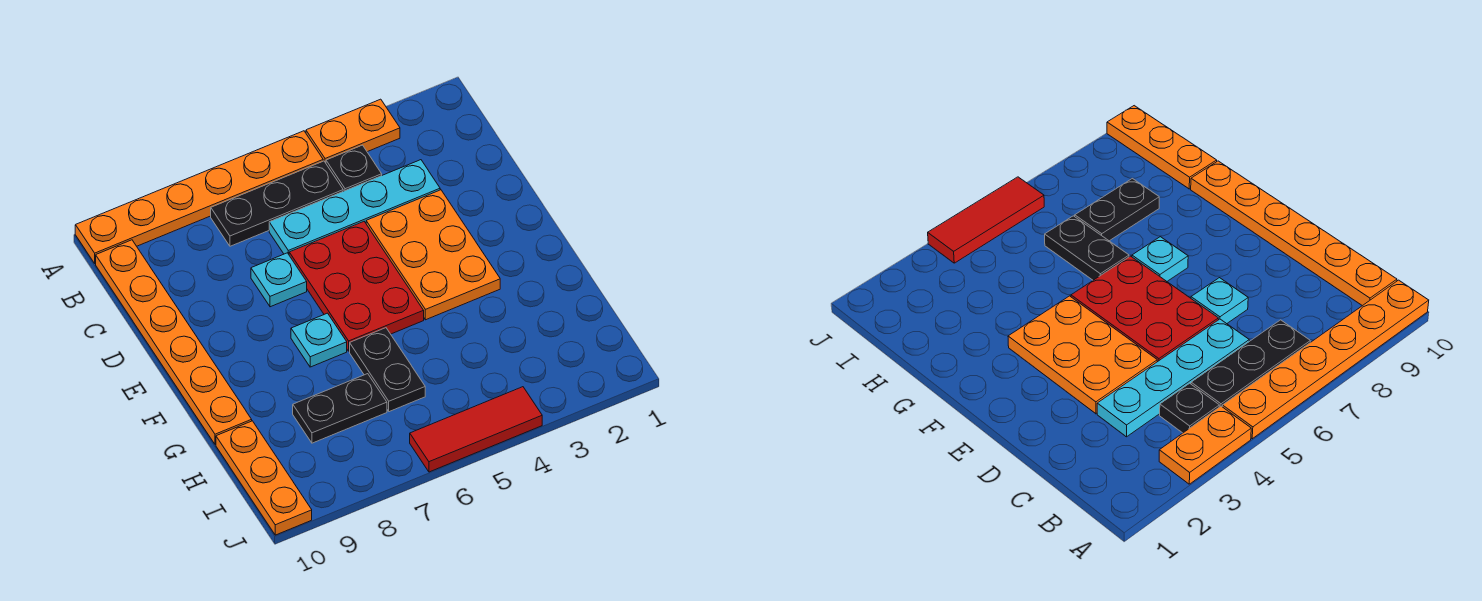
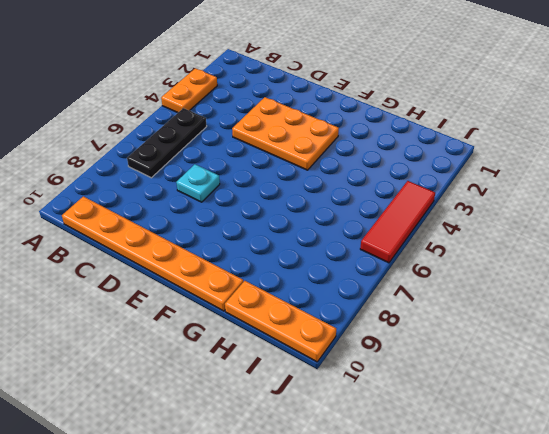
none -> orange plate A5:A10 level 1
none -> black plate B4 level 1
none -> cyan plate C3:C6 level 1

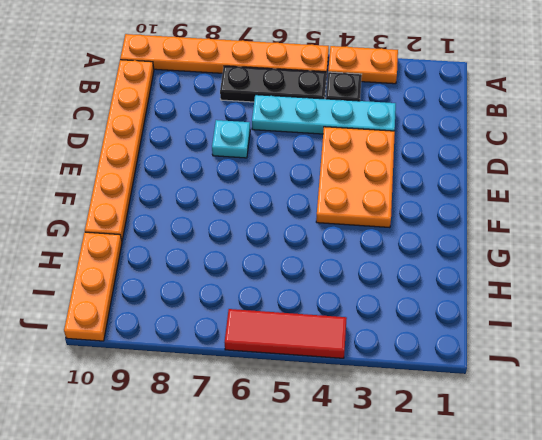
none -> red plate D5:F6 level 1
none -> cyan plate F7 level 1
none -> black plate G6:H6 level 1

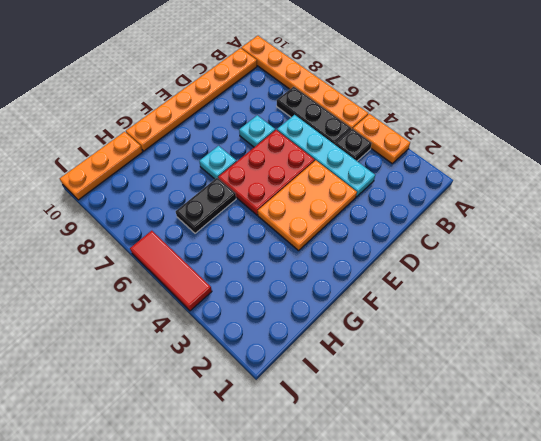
none -> black plate H7:H8 level 1

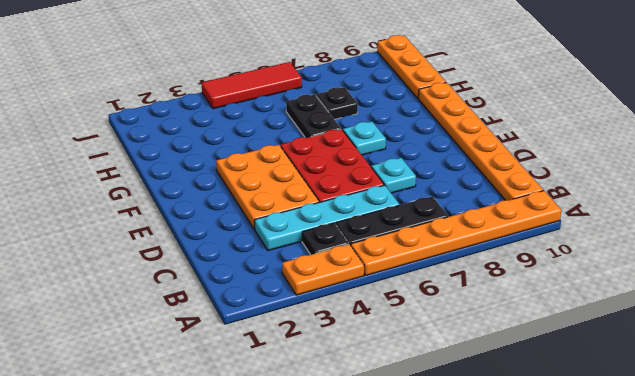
black plate H7 level 1 -> black plate H7:H8 level 1

